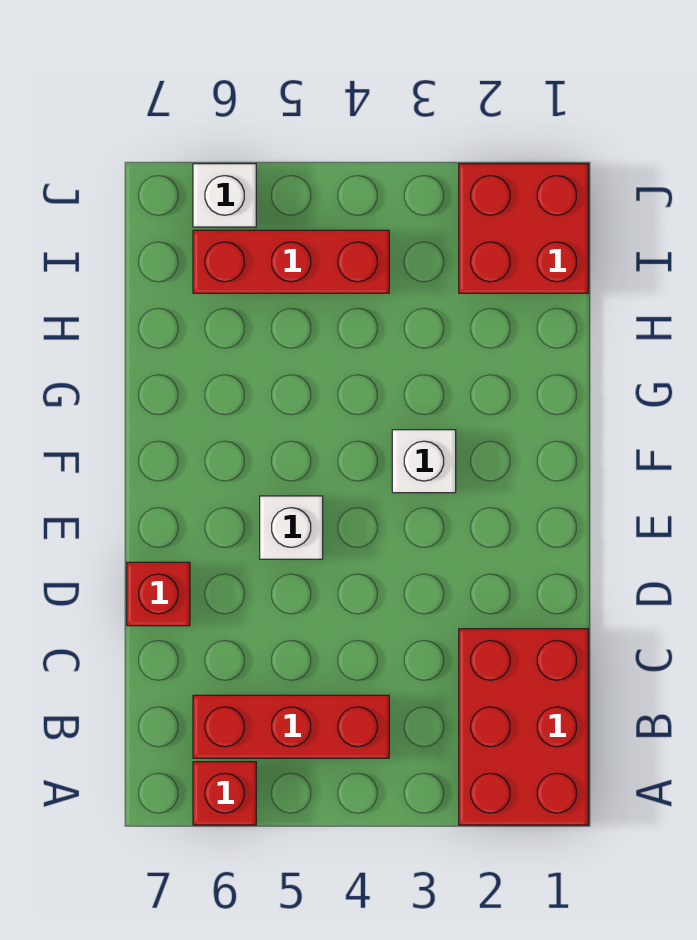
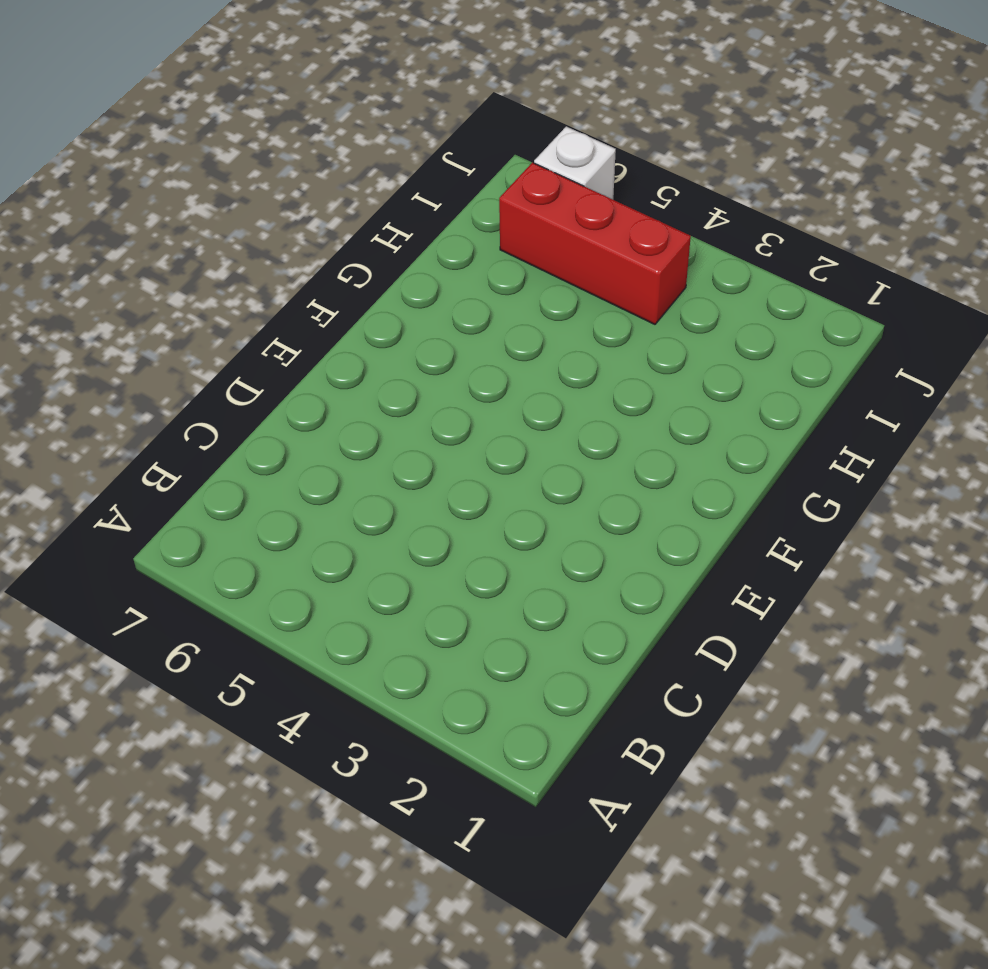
none -> red brick A1:C2 level 1
none -> red brick A6 level 1

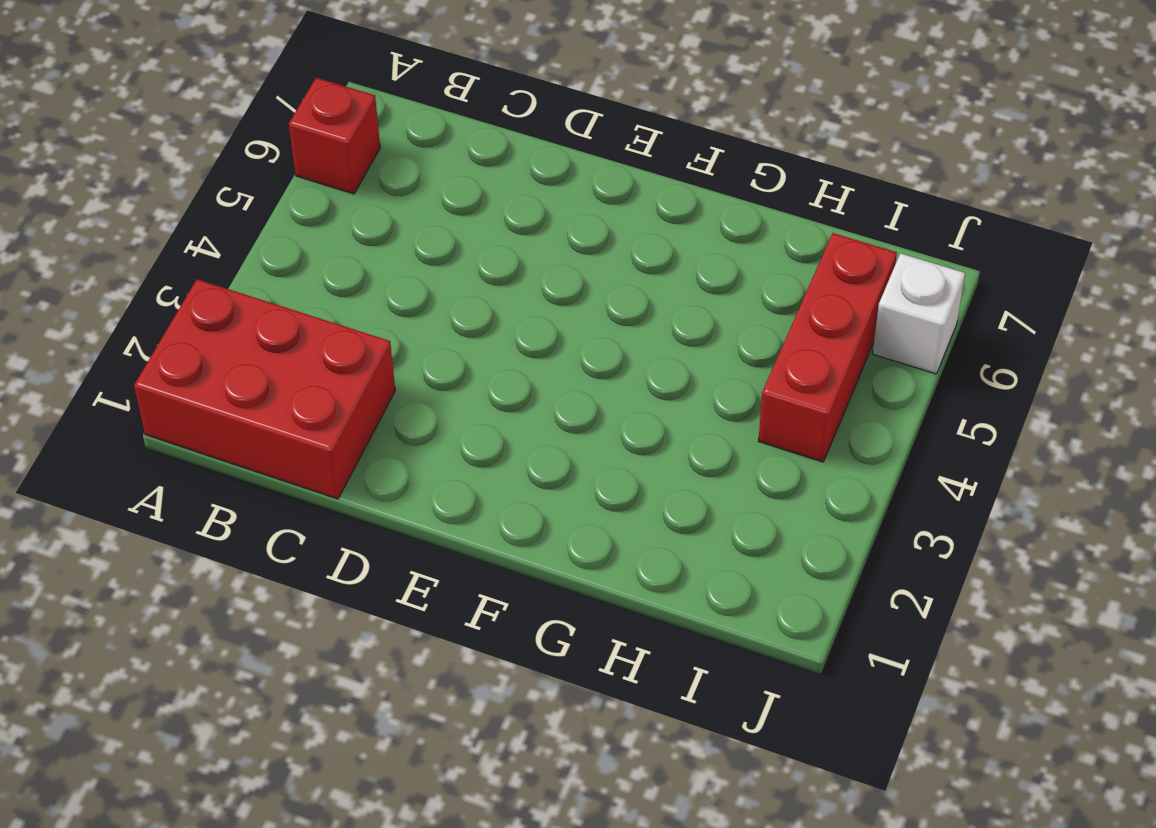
none -> red brick B4:B6 level 1
none -> red brick D7 level 1

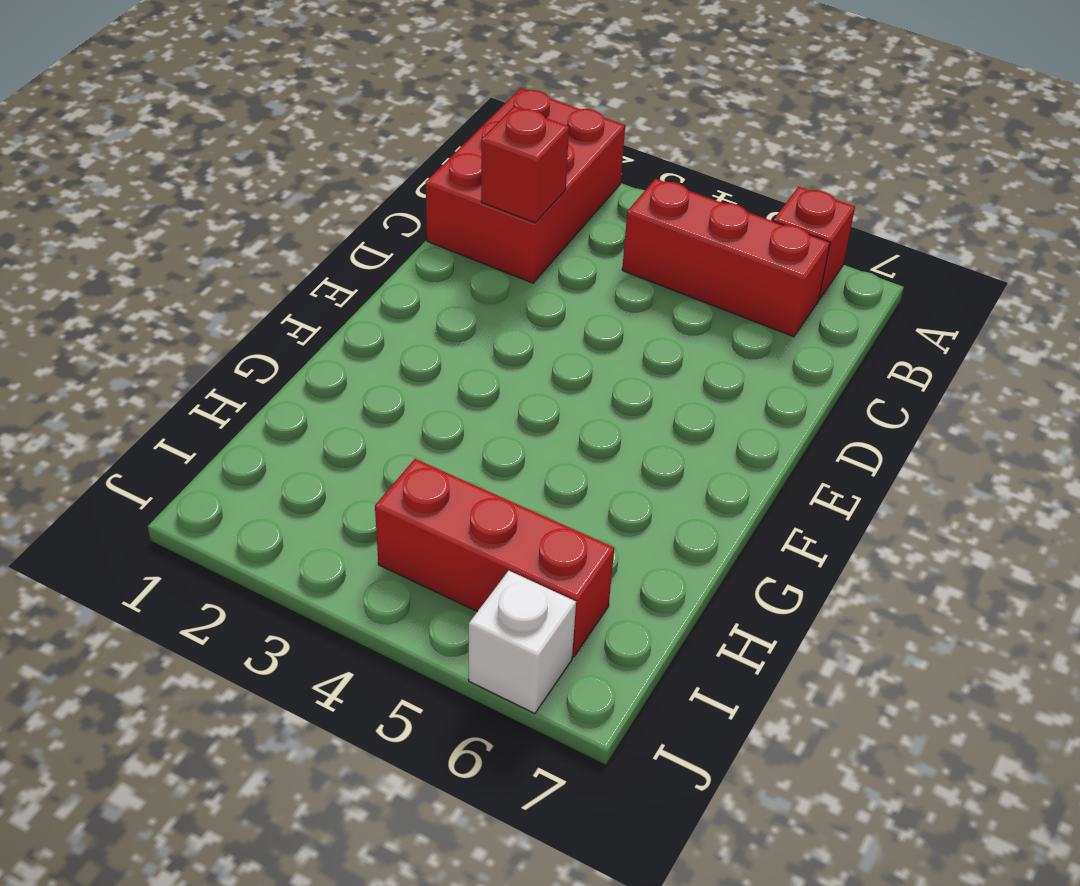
red brick C2 level 2 -> red brick D7 level 1
none -> white brick E5 level 1
none -> white brick F3 level 1

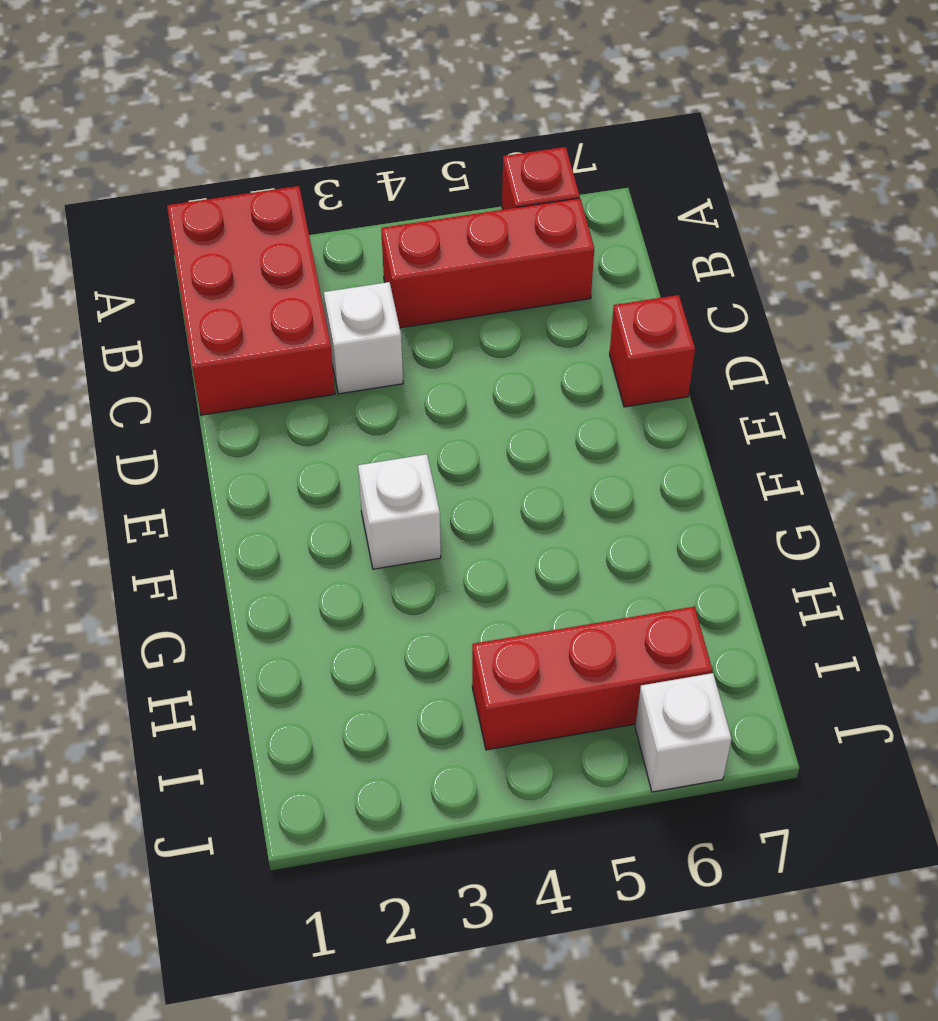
white brick C3 level 1 -> white brick E5 level 1
none -> red brick I1:J2 level 1

